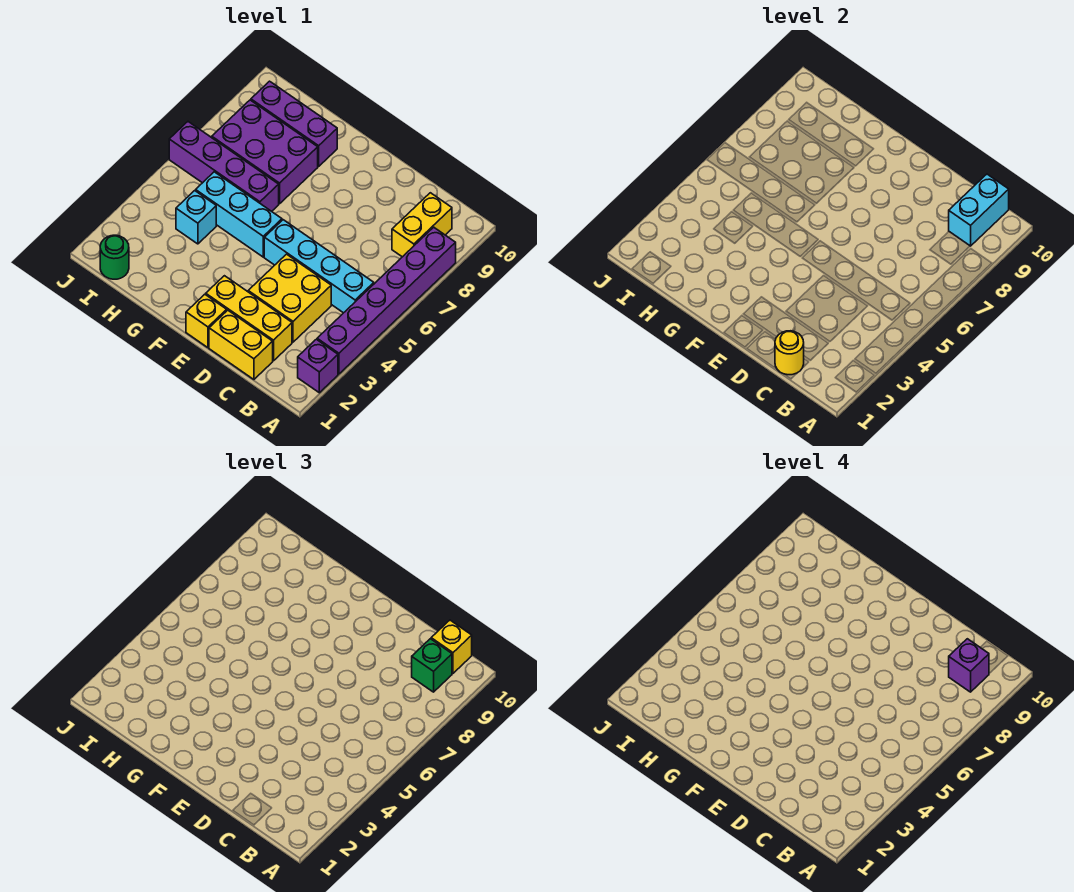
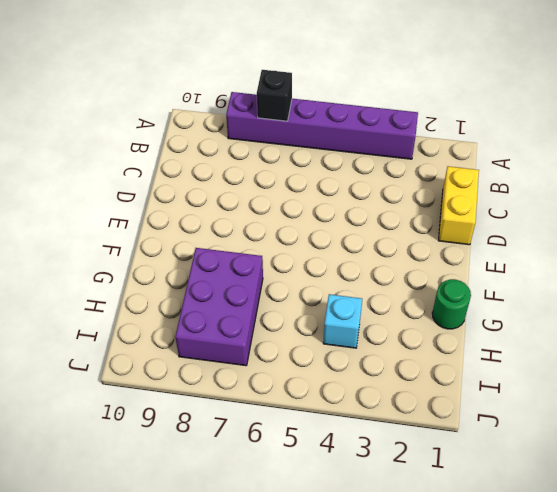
black brick A7 level 2 -> none
green round brick G1 level 1 -> green round brick I1 level 1
none -> purple brick A2 level 1
none -> cyan brick B5:E5 level 1
none -> yellow brick B8:B9 level 1

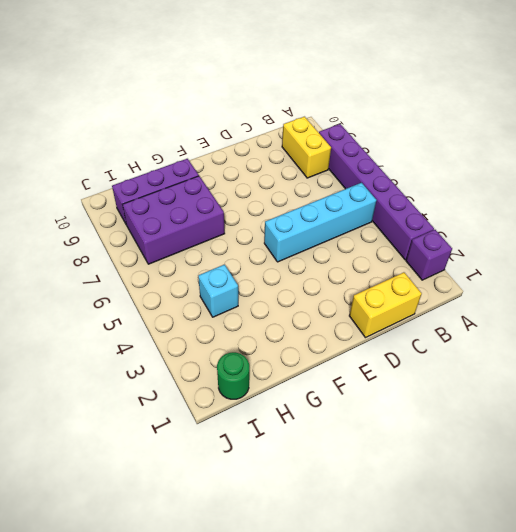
none -> yellow brick C2:E2 level 1
none -> yellow brick C3:D4 level 1
none -> yellow brick E1 level 1

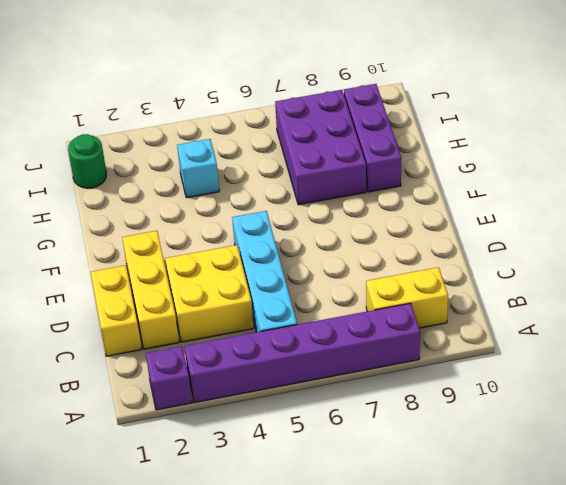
none -> yellow brick E1 level 1
none -> cyan brick F5:H5 level 1
none -> purple brick G6:J6 level 1

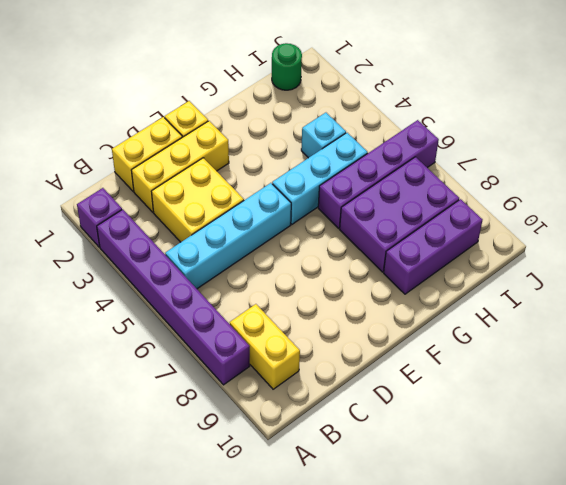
none -> cyan brick B9:B10 level 2
none -> yellow round brick C1 level 2
none -> green brick B9 level 3

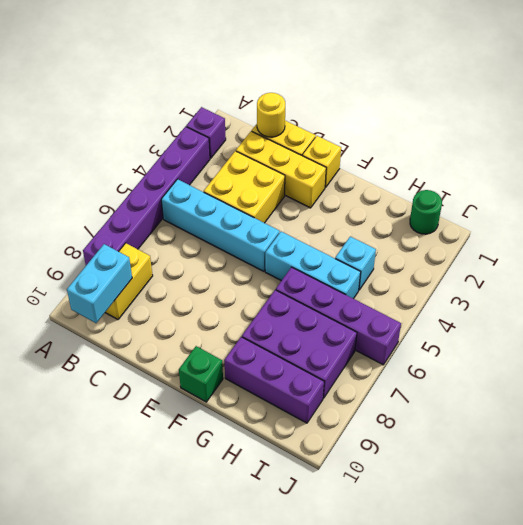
green brick F10 level 1 -> green brick B9 level 3
none -> yellow brick B10 level 3
none -> purple brick B9 level 4

